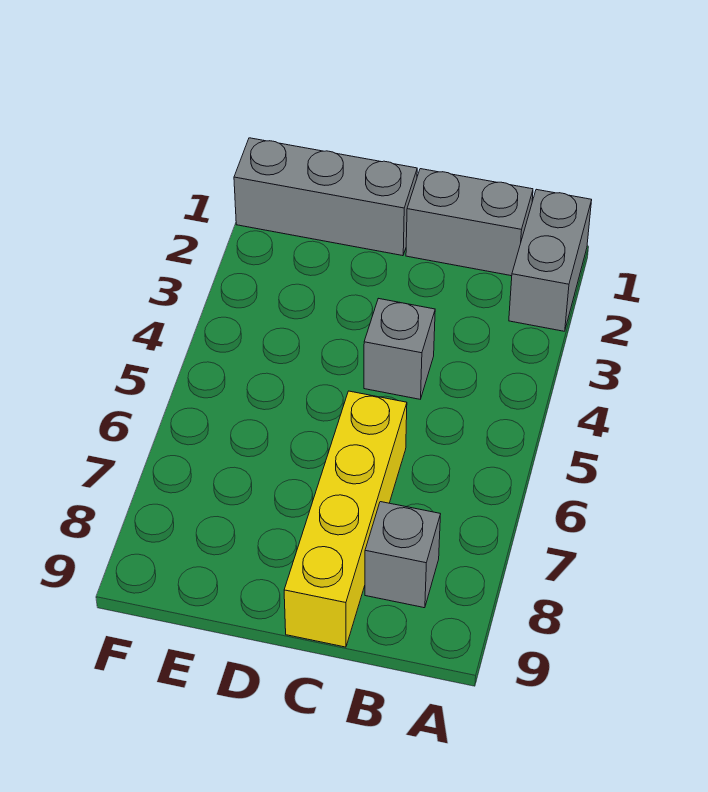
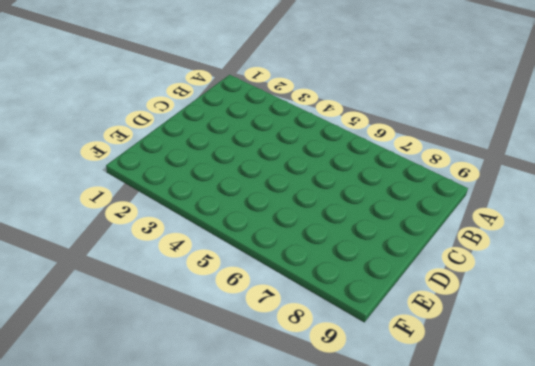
none -> grey brick A1:A2 level 1
none -> grey brick B1:C1 level 1

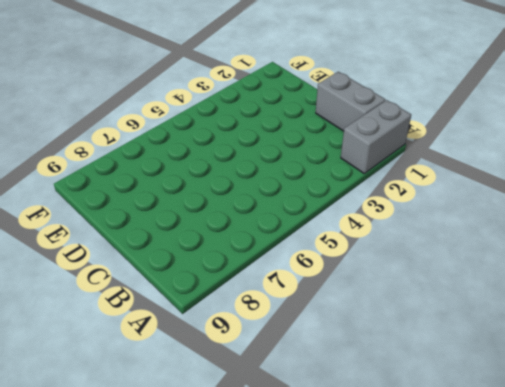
none -> grey brick B8 level 1
none -> grey brick C4 level 1

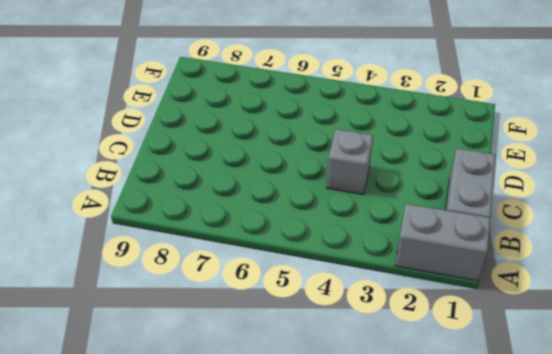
none -> grey brick B8 level 1
none -> yellow brick C6:C9 level 1

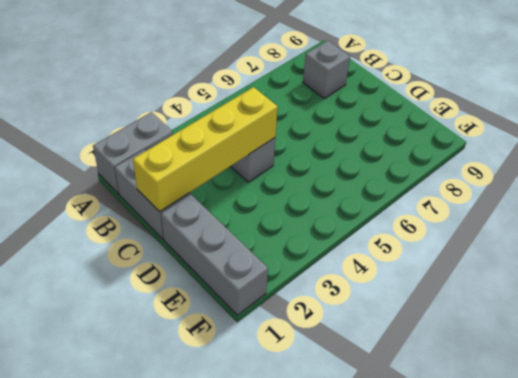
yellow brick C1:C4 level 2 -> yellow brick C6:C9 level 1

